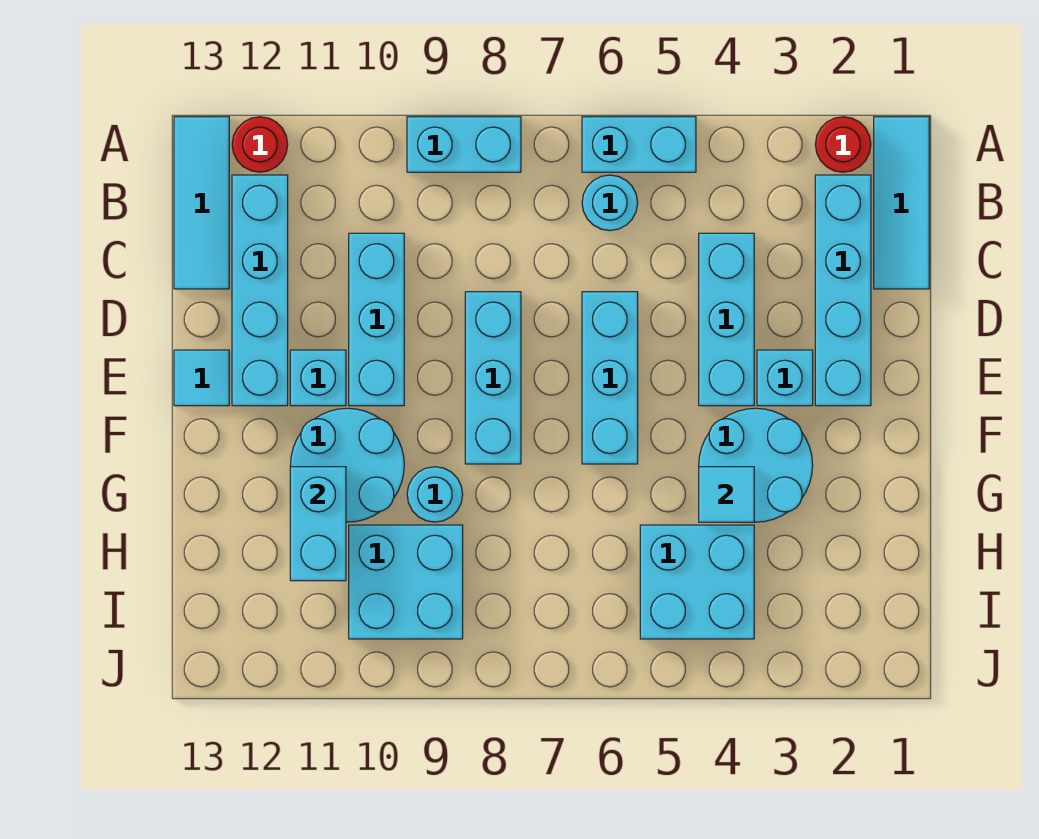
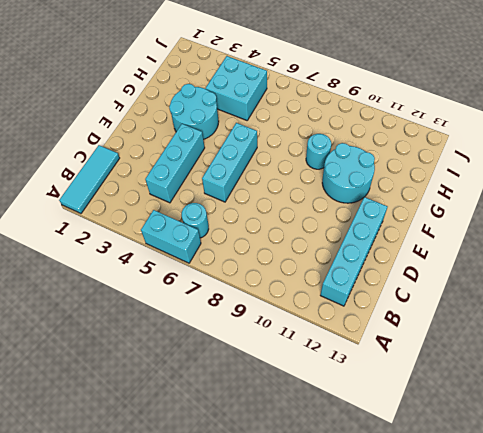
none -> red round brick A2 level 1
none -> cyan brick A8:A9 level 1
none -> red round brick A12 level 1

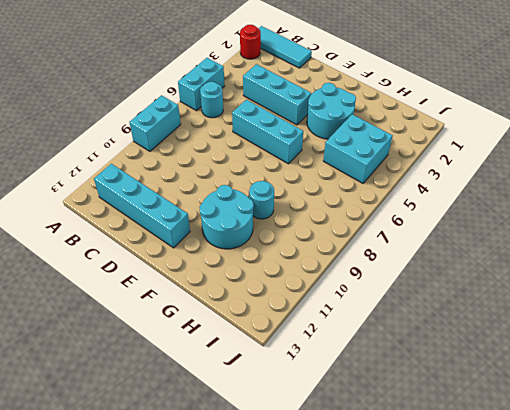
none -> red round brick A12 level 1
none -> cyan tile A13:C13 level 1
none -> cyan brick B2:E2 level 1

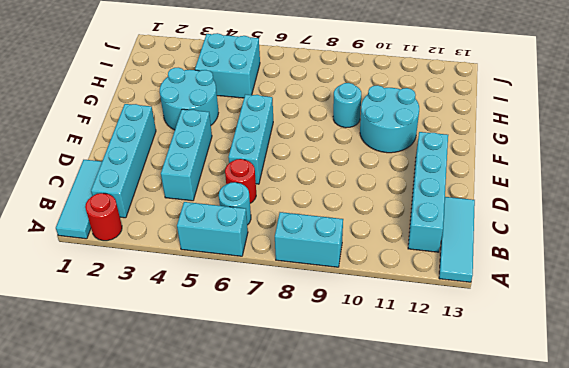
red round brick C6 level 1 -> red round brick A12 level 1
none -> cyan brick C10:E10 level 1
none -> cyan brick D8:F8 level 1
none -> cyan brick E3 level 1

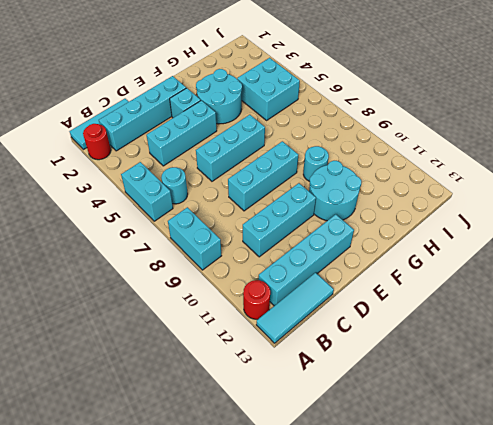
none -> cyan brick E11 level 1
none -> cyan tile E13 level 1
none -> cyan brick H9:I10 level 1

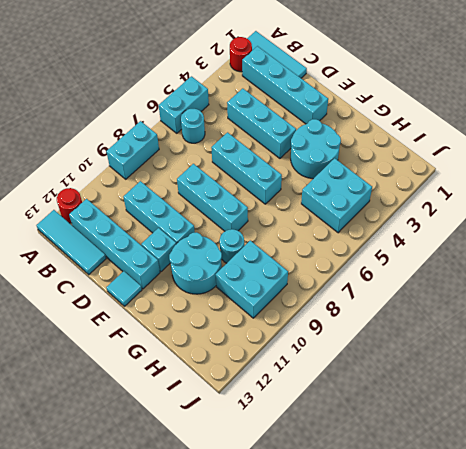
none -> cyan brick E3 level 1
none -> cyan tile G4 level 2
none -> cyan brick G11:H11 level 2

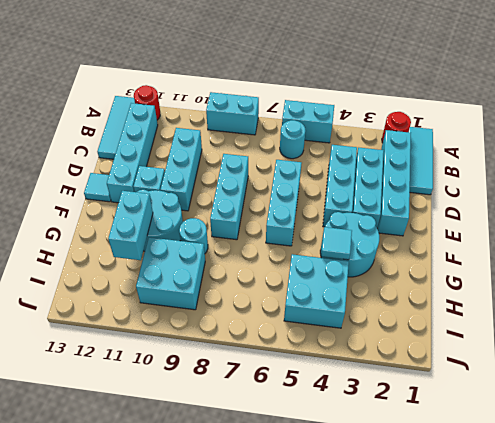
cyan brick C3:E3 level 1 -> cyan brick E3 level 1

